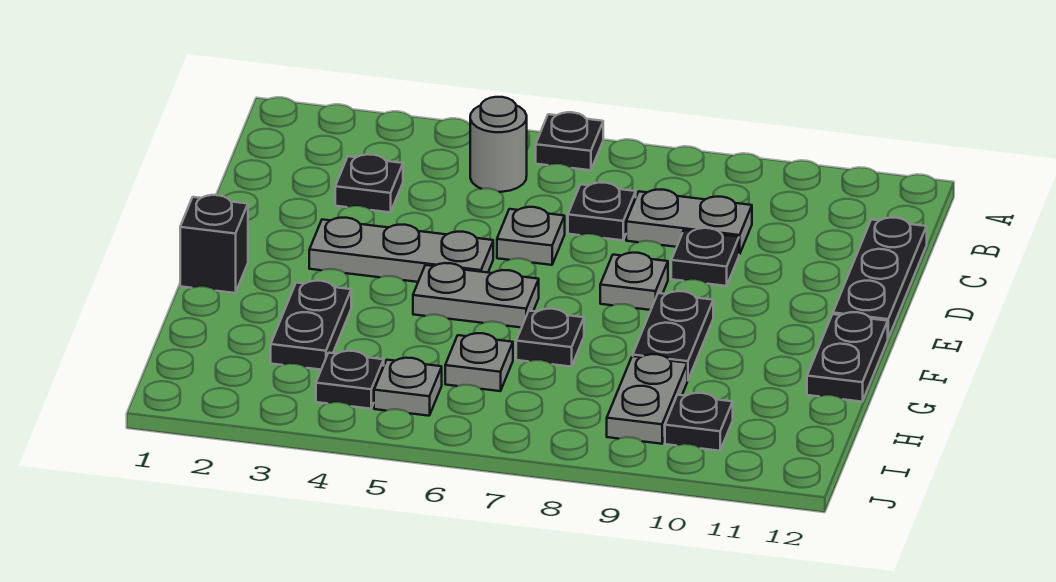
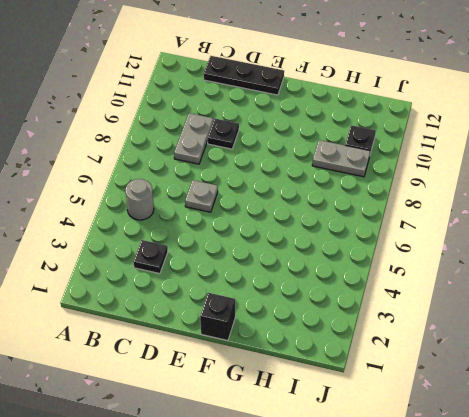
none -> black plate A6 level 1
none -> black plate C7 level 1
none -> grey plate E3:E5 level 1

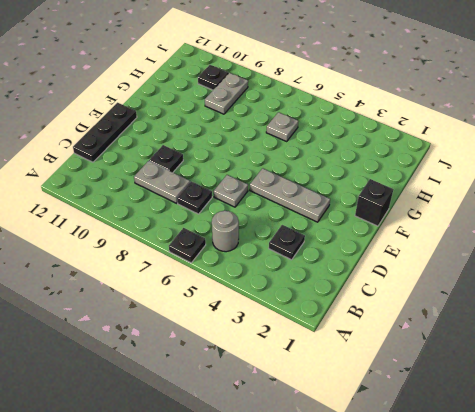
none -> grey plate E8 level 1
none -> grey plate F5:F6 level 1
none -> black plate F9:G9 level 1

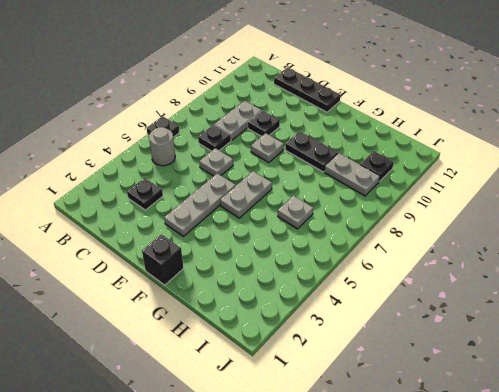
none -> black plate F12:G12 level 1
none -> black plate G3:H3 level 1
none -> black plate G7 level 1

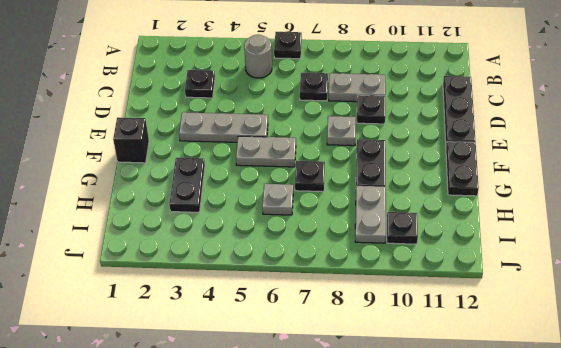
none -> grey plate D6 level 1
none -> black plate I4 level 1
none -> grey plate I5 level 1

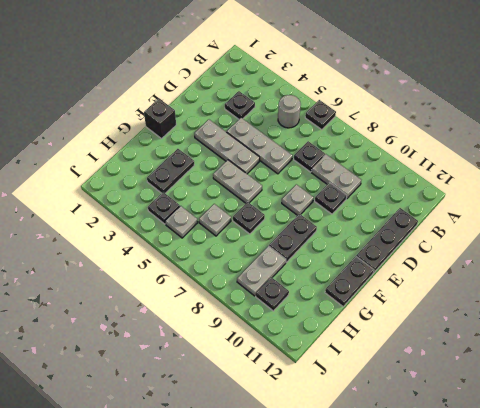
grey plate D4:D6 level 1 -> grey plate D6 level 1

